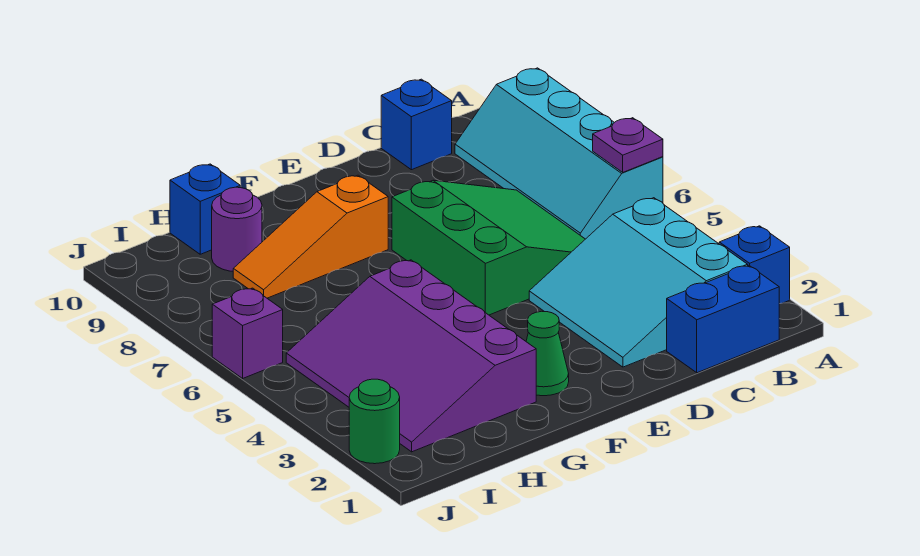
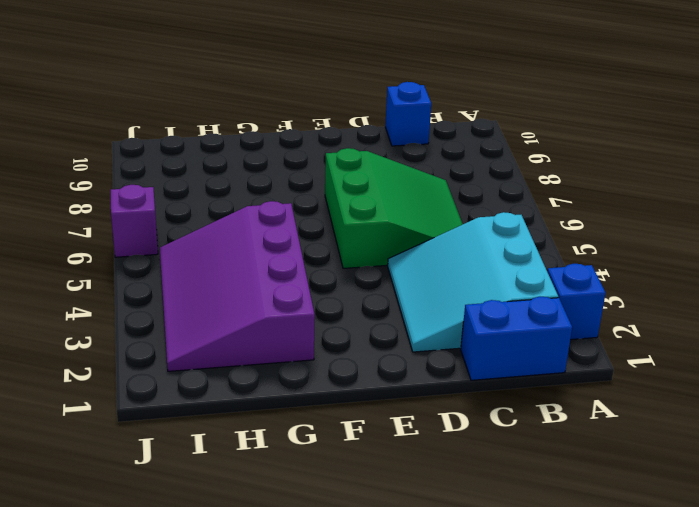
none -> cyan slope A6:B9 level 1 top A
none -> green cone F2 level 1
none -> orange slope F8:H8 level 1 top F

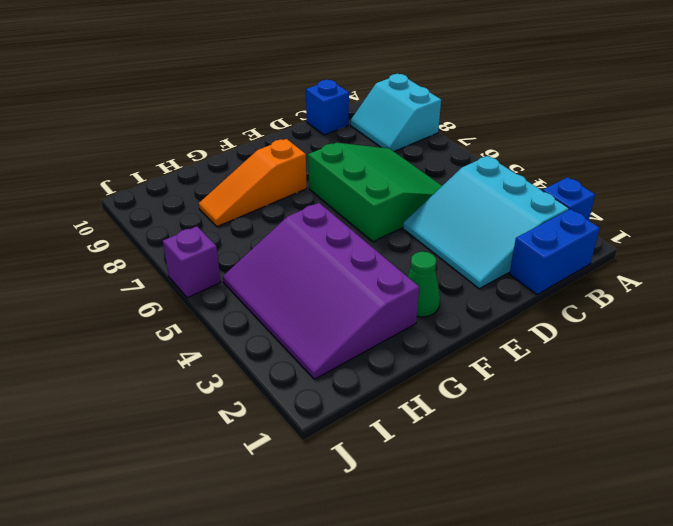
cyan slope A8:B9 level 1 top A -> cyan slope A6:B9 level 1 top A
none -> purple round brick H9 level 1
none -> blue brick H10 level 1
none -> green round brick J2 level 1

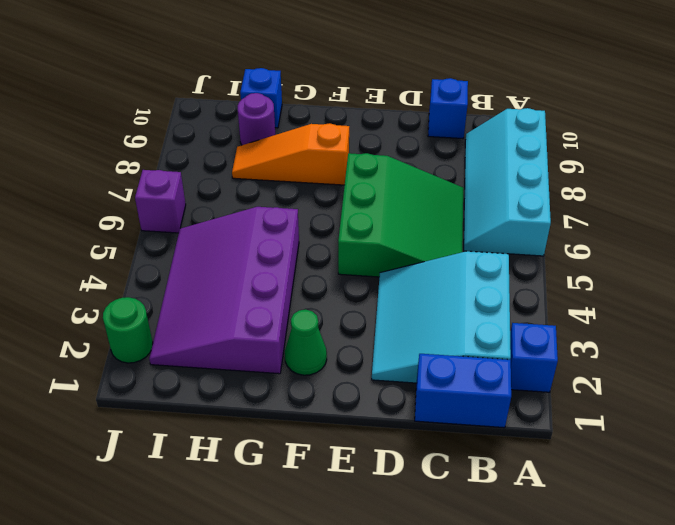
none -> purple plate A6 level 2

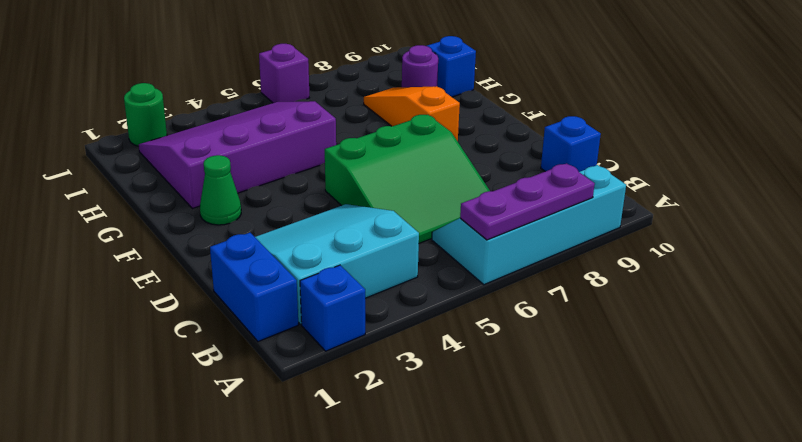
purple plate A6:A8 level 2 -> purple plate A6 level 2

